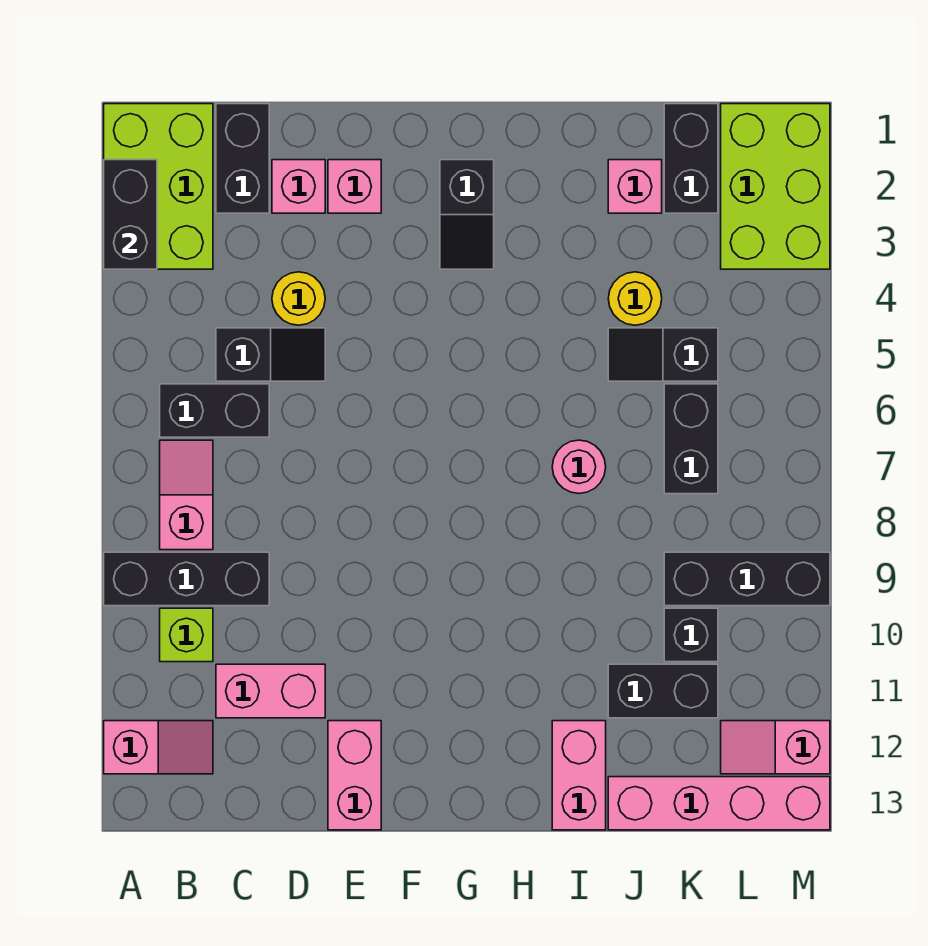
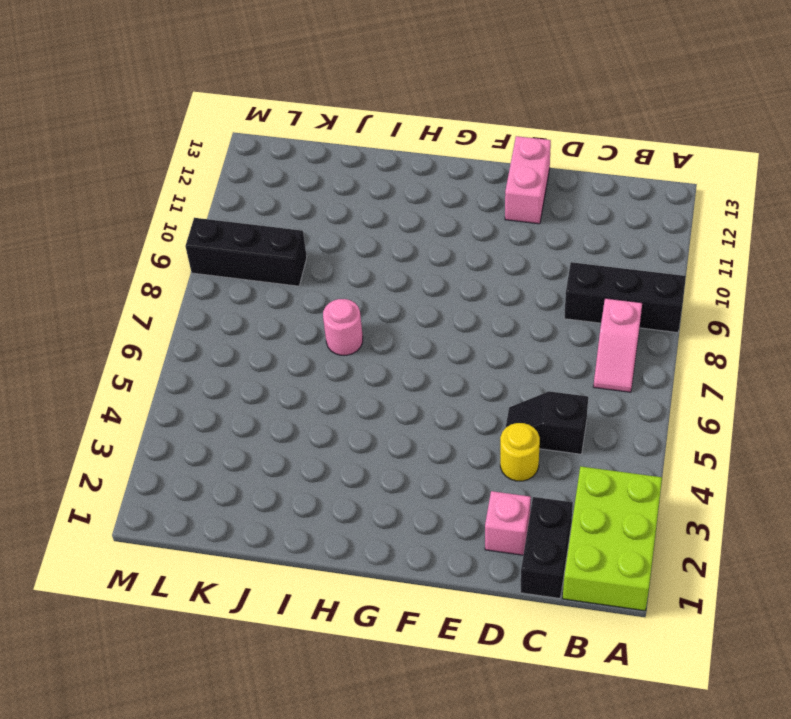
none -> pink slope A12:B12 level 1 top A
none -> black brick B6:C6 level 1
none -> lime brick B10 level 1

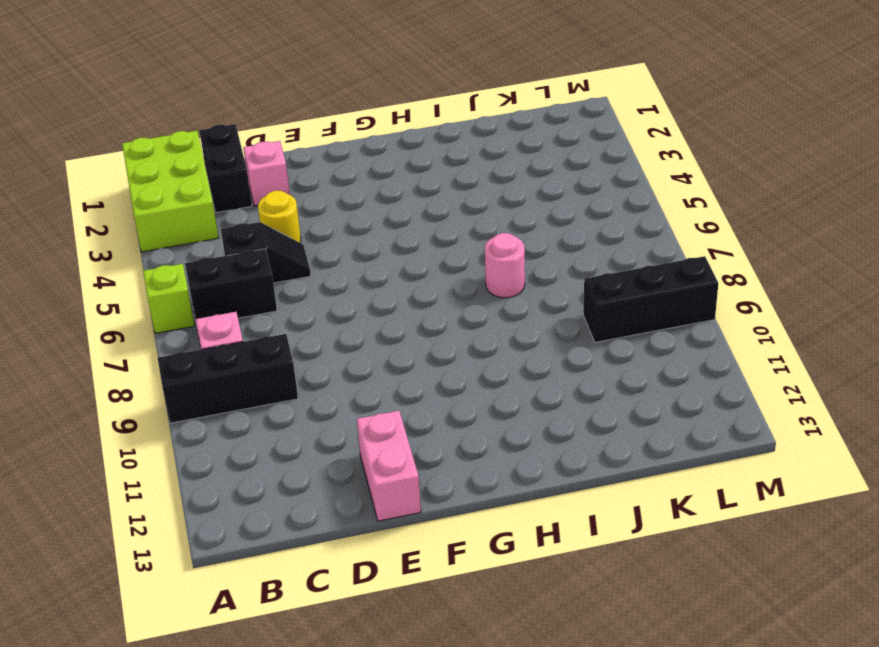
lime brick A6 level 1 -> lime brick B10 level 1
none -> pink slope A12:B12 level 1 top A
none -> pink brick C11:D11 level 1
none -> pink brick E2 level 1

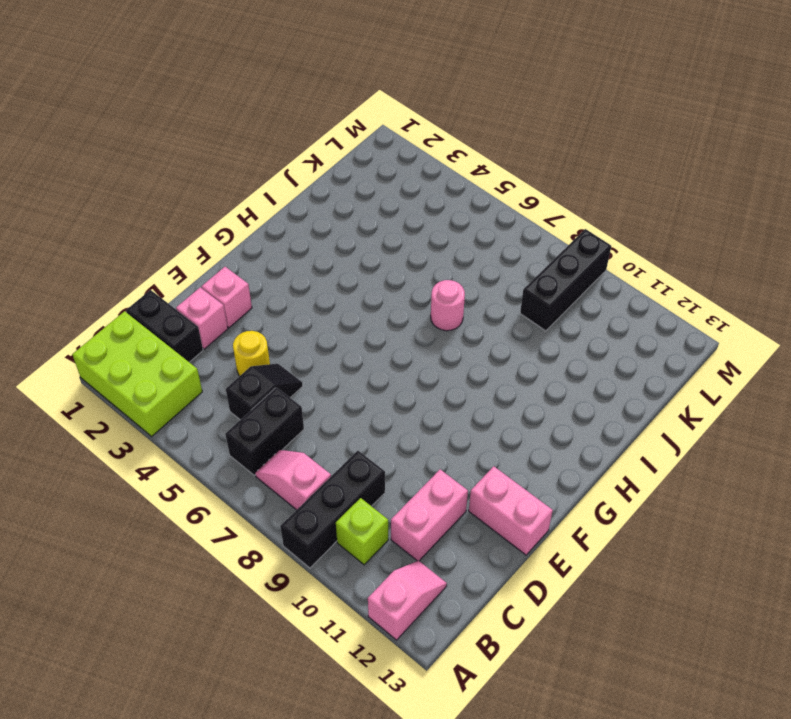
none -> black slope G2:G3 level 1 top 2
none -> pink brick I12:I13 level 1
none -> pink brick J2 level 1

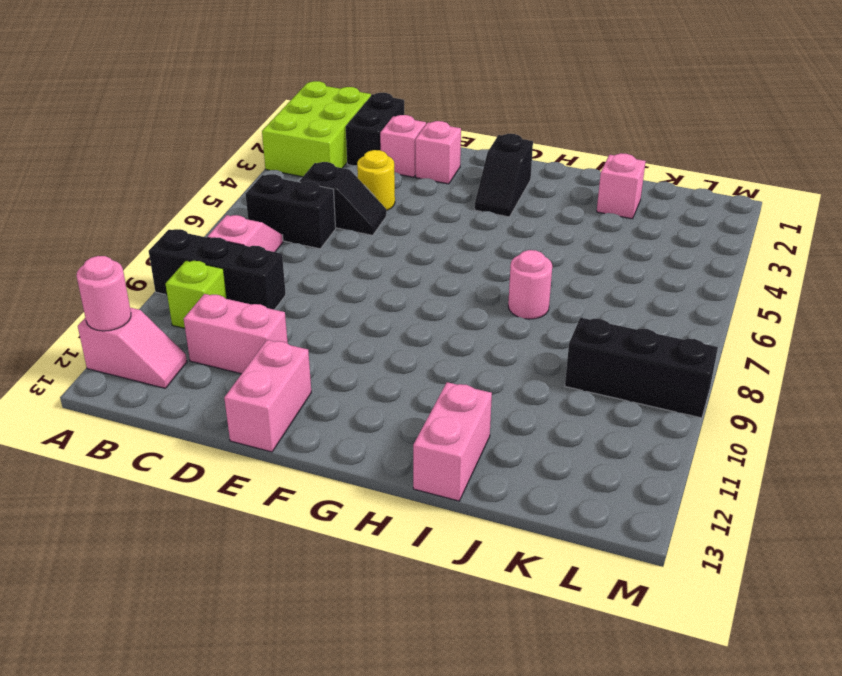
pink round brick A12 level 2 -> none
none -> yellow round brick J4 level 1
none -> black slope J5:K5 level 1 top K
none -> black brick J11:K11 level 1

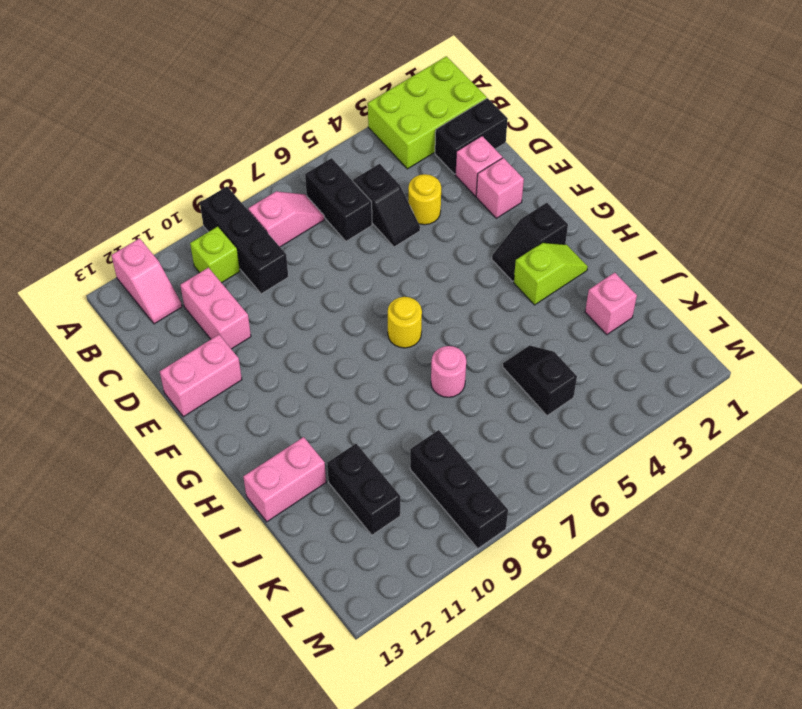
yellow round brick G7 level 1 -> yellow round brick J4 level 1
lime slope H2:H3 level 1 top 3 -> none
none -> pink brick J13:M13 level 1
none -> black brick K1:K2 level 1
none -> black brick K6:K7 level 1

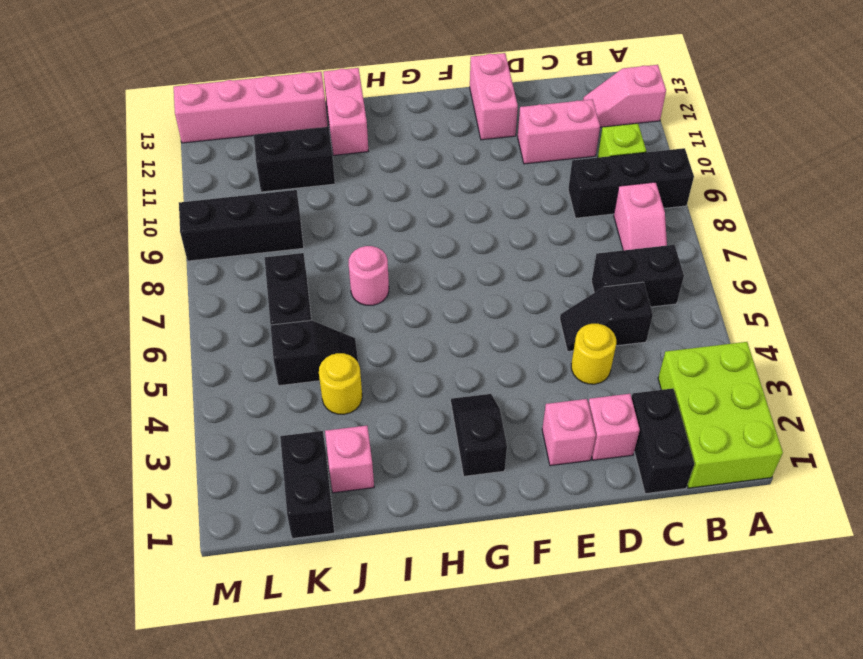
none -> black brick K10 level 1
none -> lime brick L1:M3 level 1
none -> pink slope L12:M12 level 1 top M

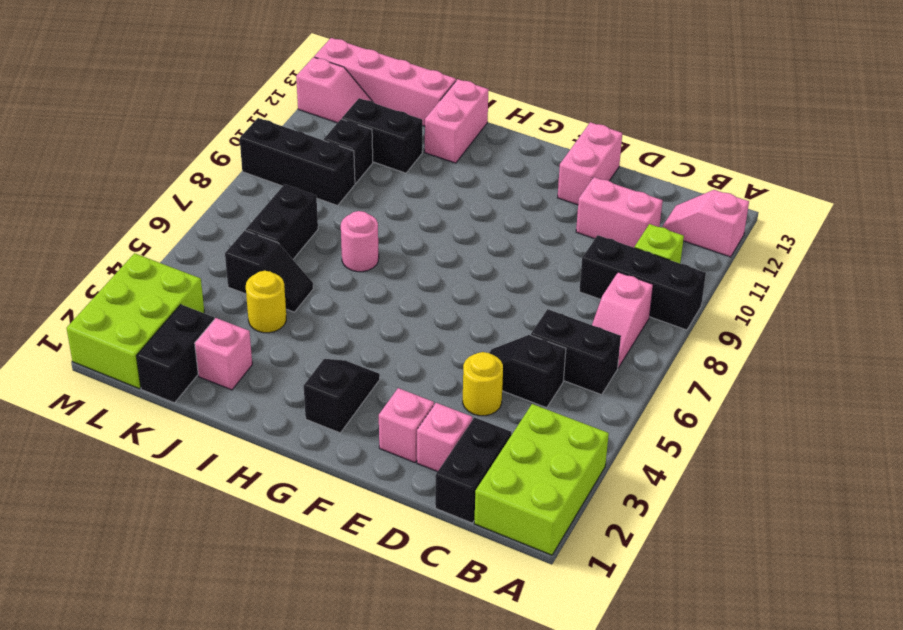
none -> black brick A2:A3 level 2

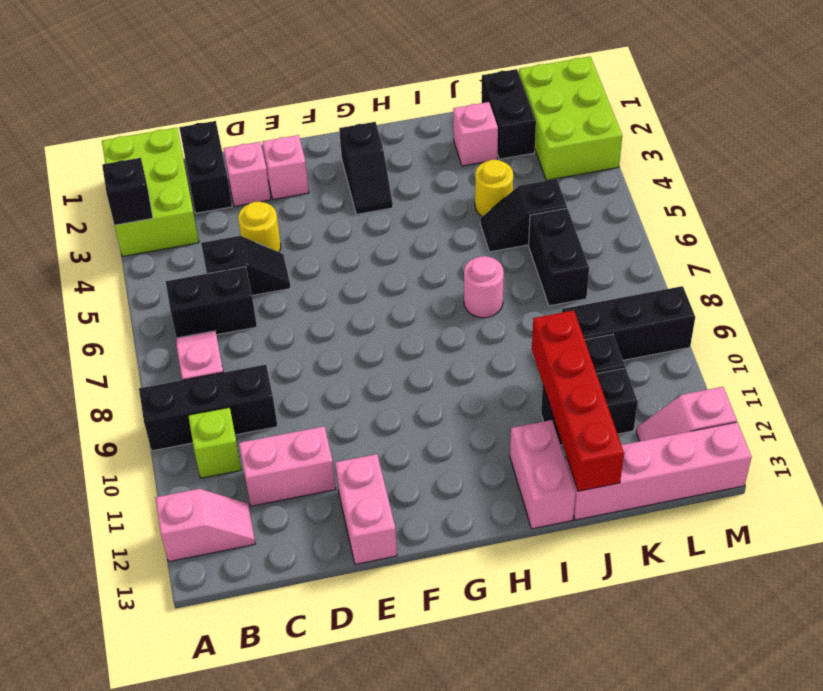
black brick A3 level 2 -> black brick A2:A3 level 2
red brick J10:J13 level 2 -> none

